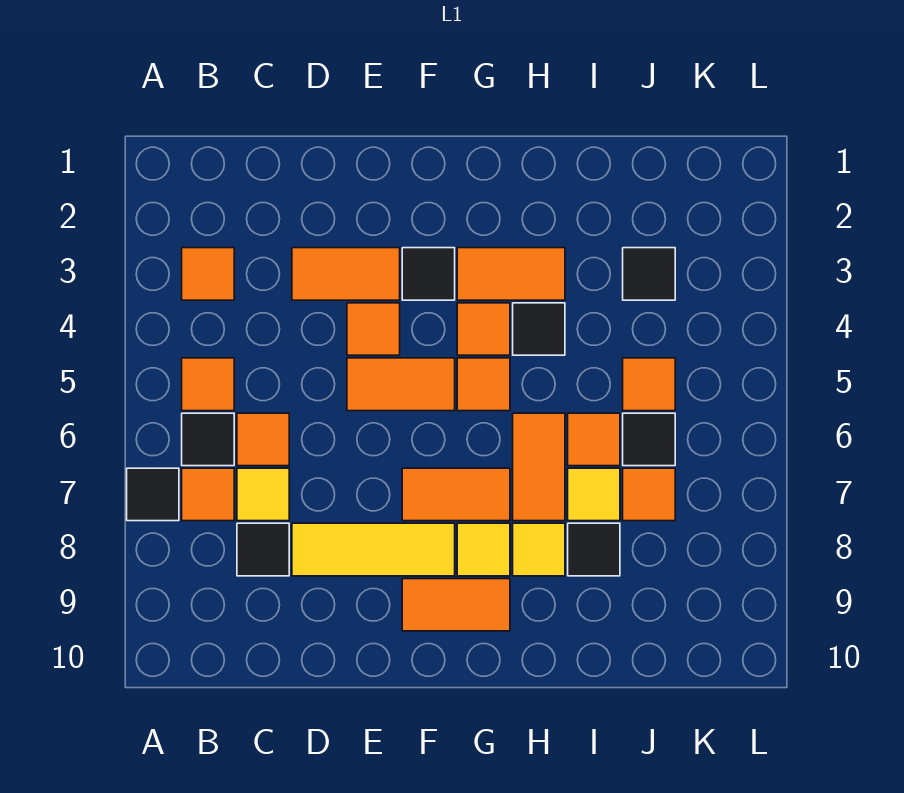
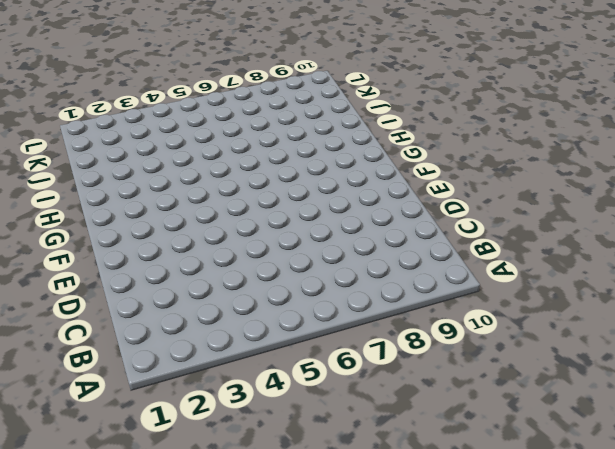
none -> black tile A7 level 1
none -> orange tile B3 level 1
none -> orange tile B5 level 1

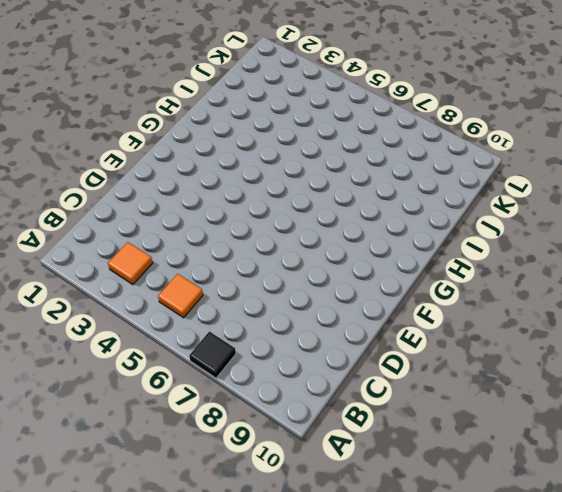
none -> black tile B6 level 1
none -> orange tile B7 level 1
none -> orange tile C6 level 1

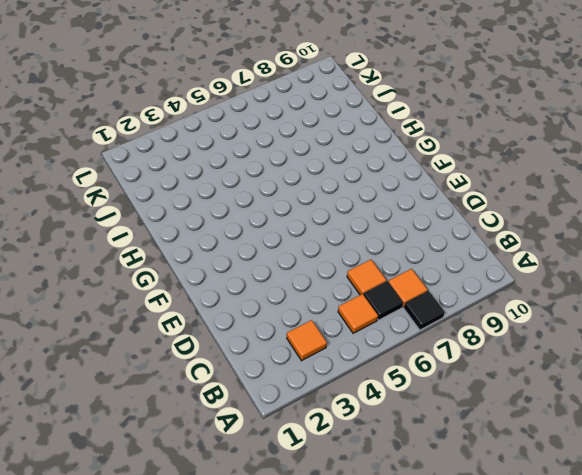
none -> yellow tile C7 level 1
none -> black tile C8 level 1
none -> orange tile D3:E3 level 1

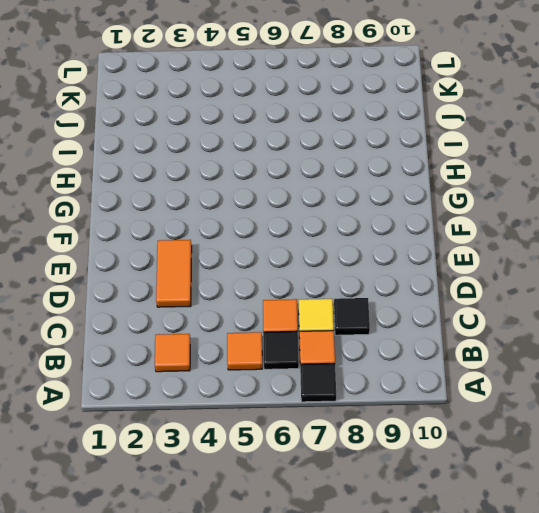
none -> yellow tile D8:F8 level 1
none -> orange tile E4 level 1
none -> orange tile E5:F5 level 1

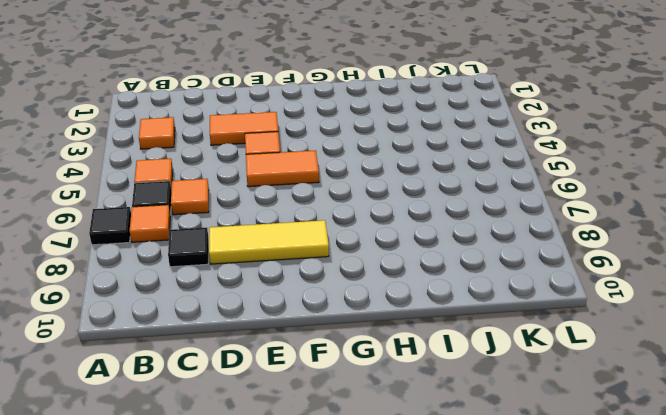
none -> yellow tile C7 level 1
none -> black tile F3 level 1
none -> orange tile F7:G7 level 1

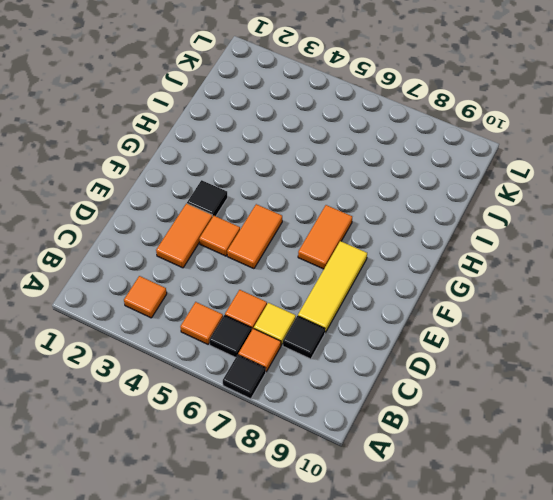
none -> orange tile F9:G9 level 1
none -> orange tile G3:H3 level 1
none -> orange tile G4 level 1

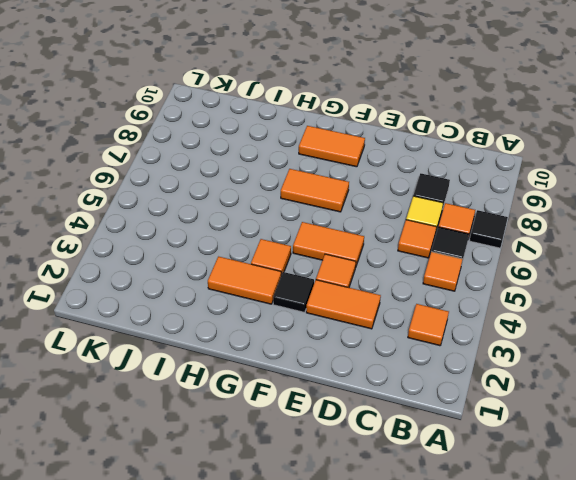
none -> yellow tile D8:F8 level 1
none -> orange tile G5 level 1
none -> yellow tile G8 level 1

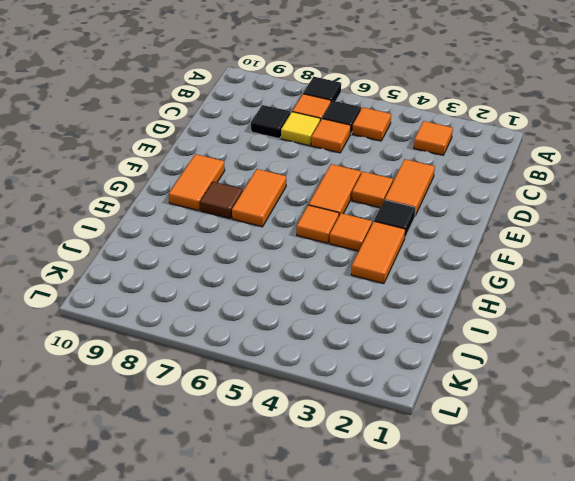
brown tile G8 level 1 -> yellow tile G8 level 1
none -> yellow tile D8:F8 level 1
none -> black tile H4 level 1
none -> orange tile H6:H7 level 1

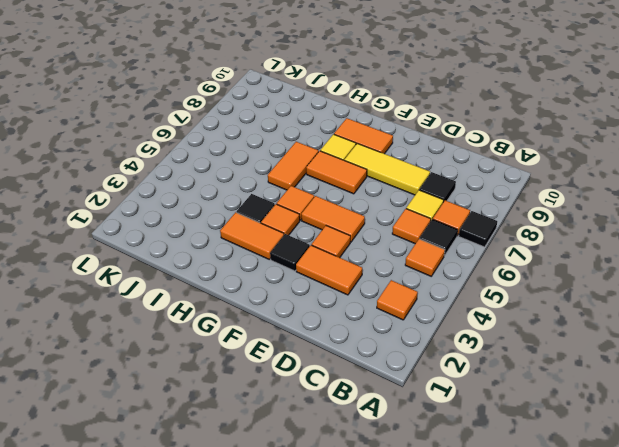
none -> yellow tile H8 level 1
none -> orange tile I6 level 1
none -> yellow tile I7 level 1

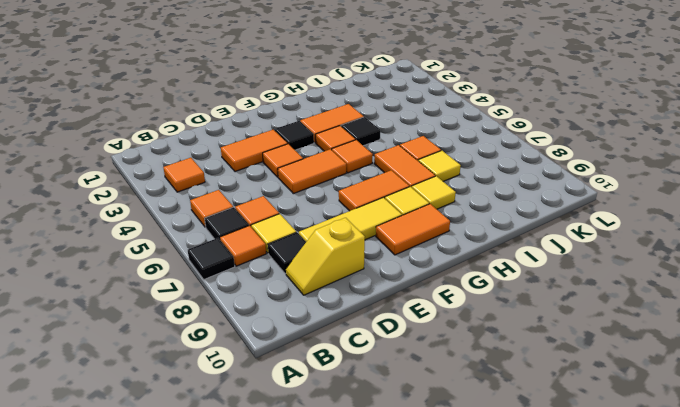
yellow slope C9:D9 level 1 top D -> none
none -> black tile I8 level 1
none -> black tile J3 level 1
none -> orange tile J5 level 1

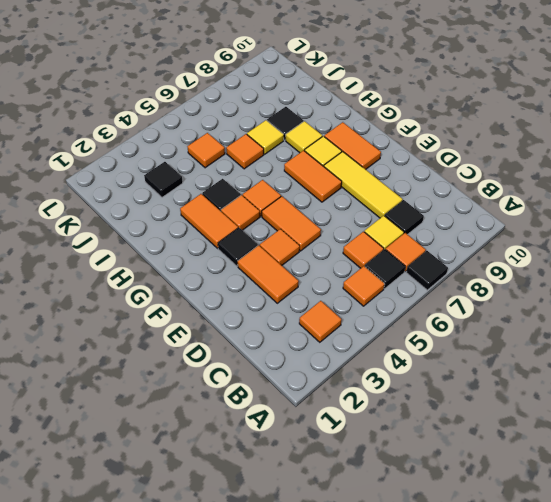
none -> orange tile H6:H7 level 1
none -> black tile J6 level 1
none -> orange tile J7 level 1

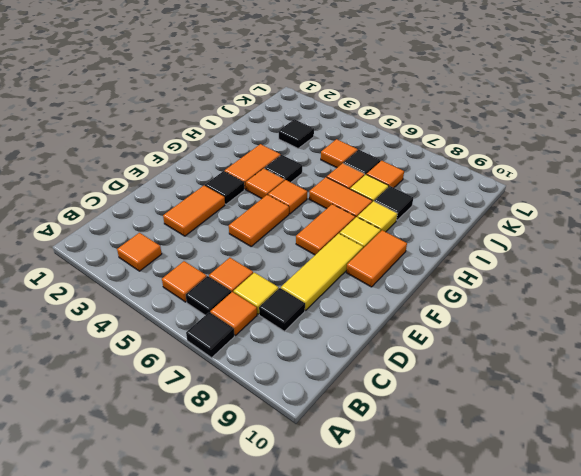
none -> orange tile E4 level 1

